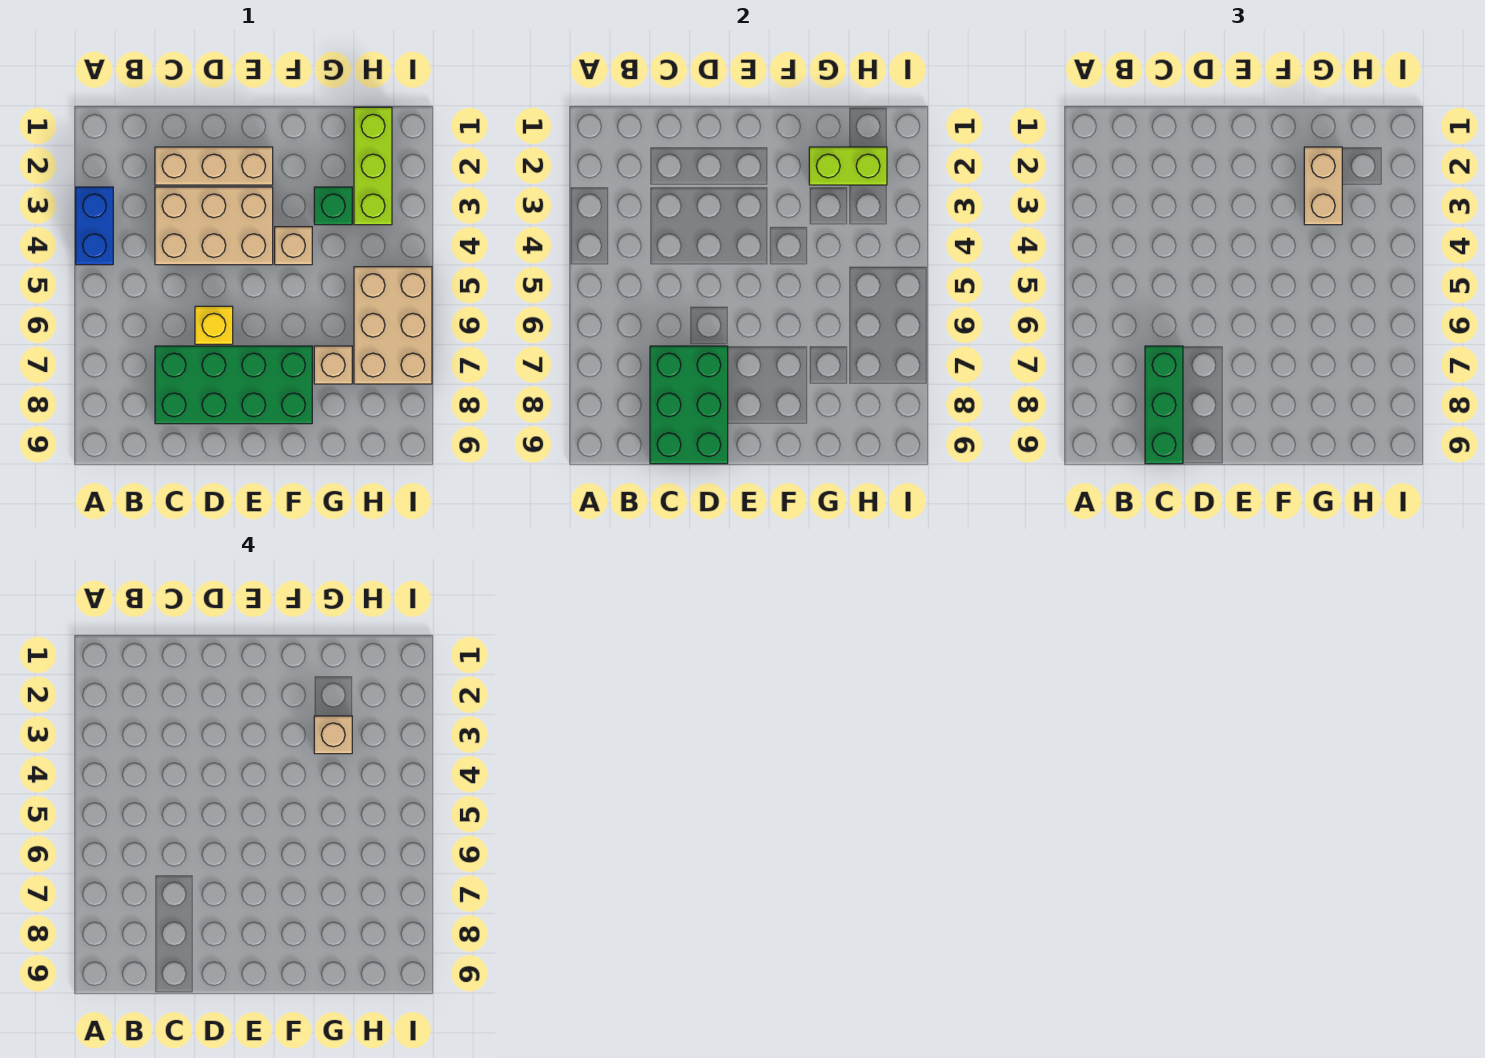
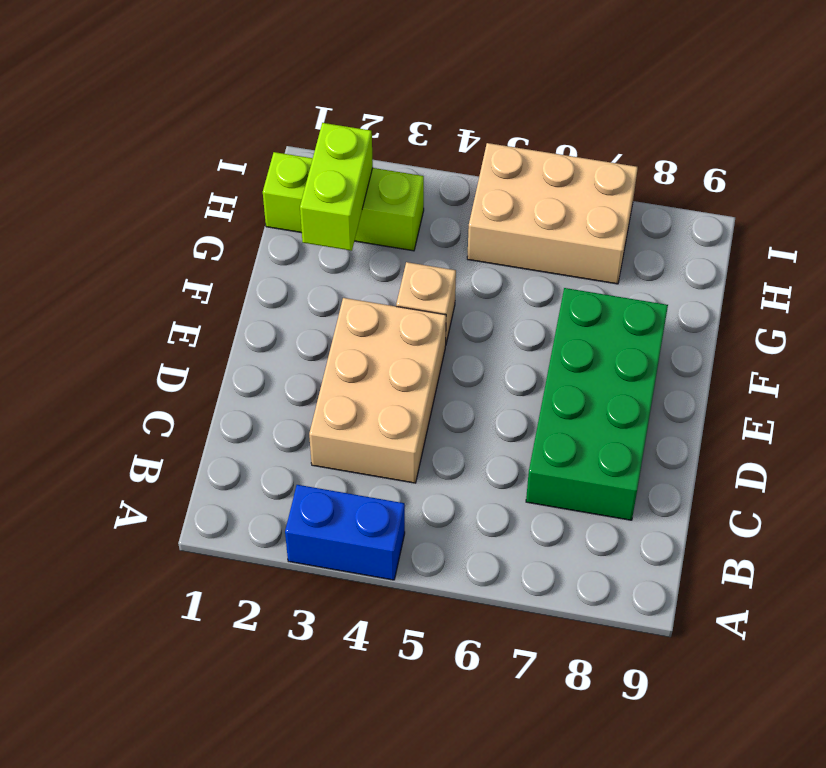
none -> tan brick C2:E2 level 1
none -> yellow brick D6 level 1
none -> green brick G3 level 1

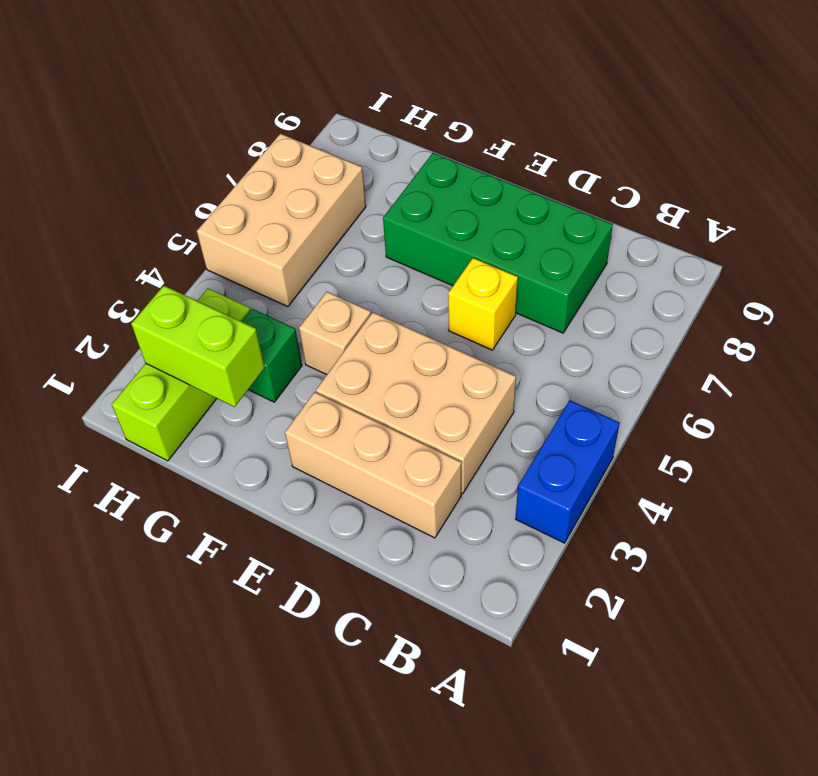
none -> tan brick G7 level 1
none -> green brick C7:D9 level 2
none -> green brick C7:C9 level 3

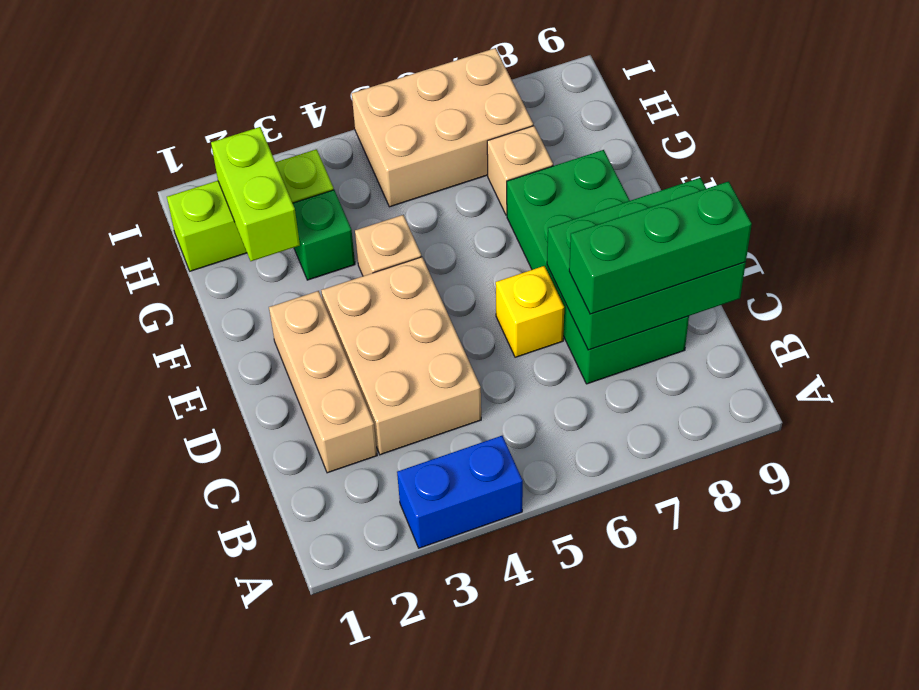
none -> tan brick G2:G3 level 3
none -> tan brick G3 level 4

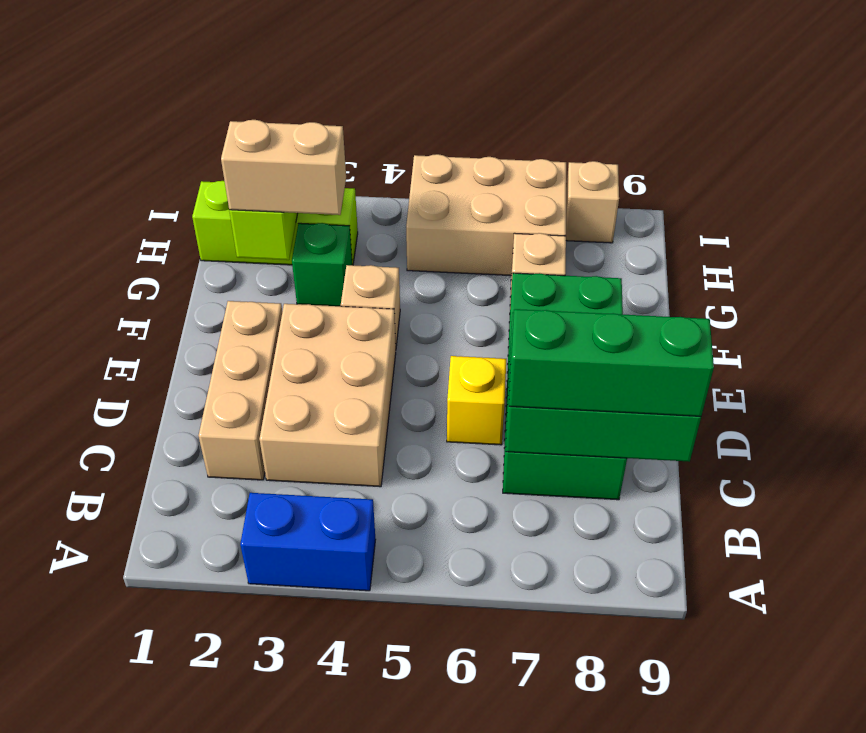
tan brick I8 level 1 -> tan brick G3 level 4

